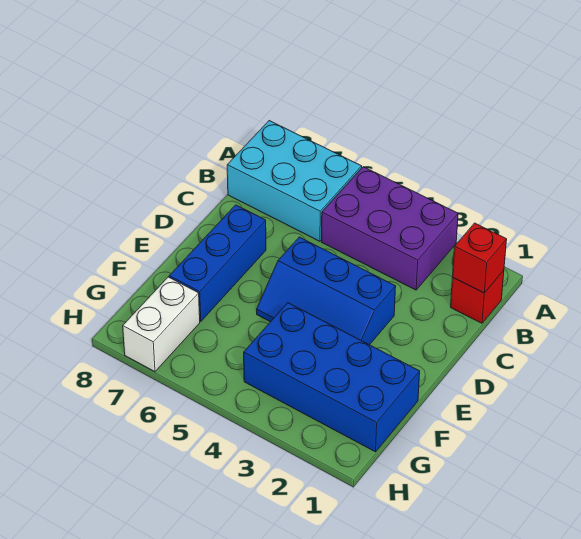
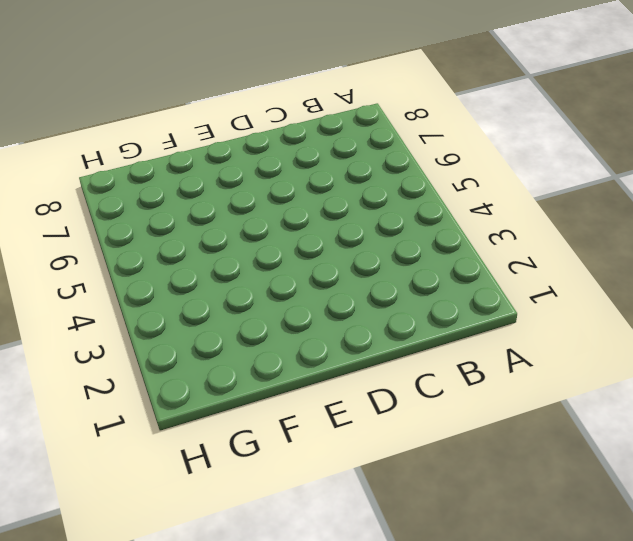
none -> purple brick A3:B5 level 1
none -> cyan brick A6:B8 level 1

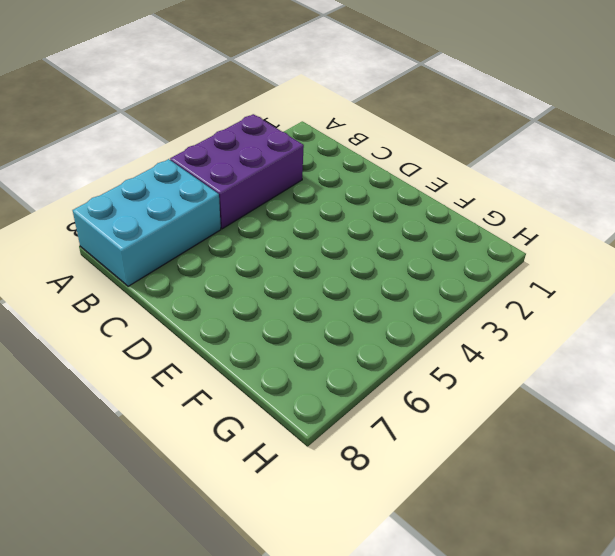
none -> red brick B1 level 1
none -> blue slope D3:E5 level 1 top D

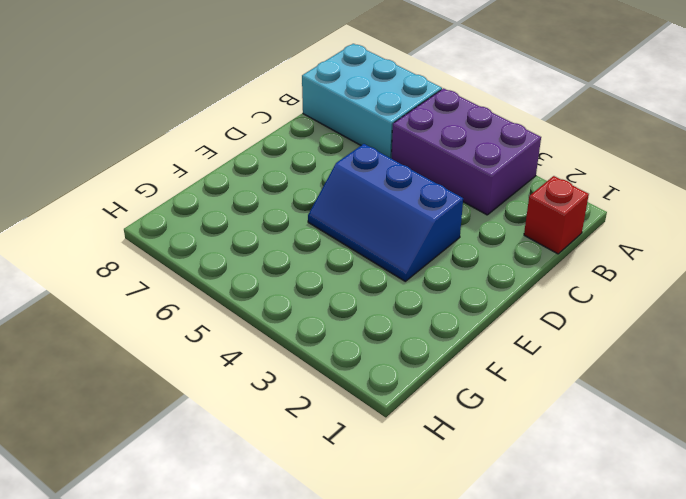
none -> blue brick D7:F7 level 1
none -> blue brick F1:G4 level 1

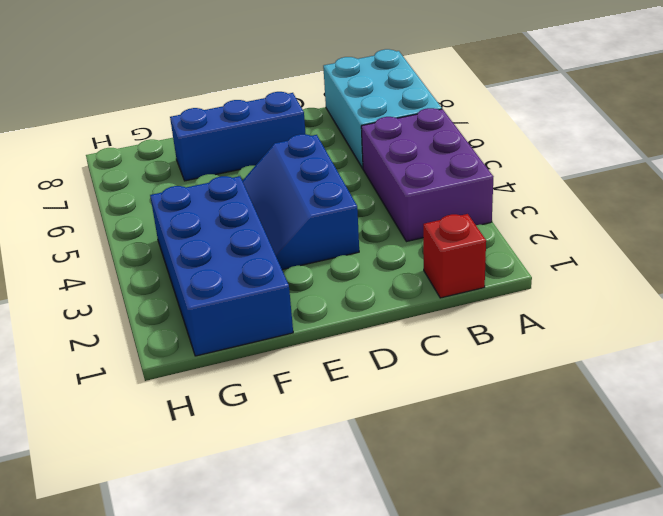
none -> white brick G7:H7 level 1
none -> red brick B1 level 2

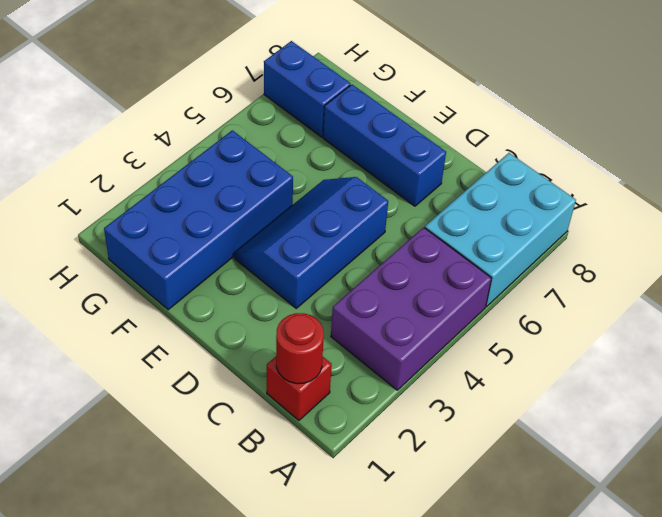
red round brick B1 level 2 -> red brick B1 level 2
blue brick G7:H7 level 1 -> white brick G7:H7 level 1

